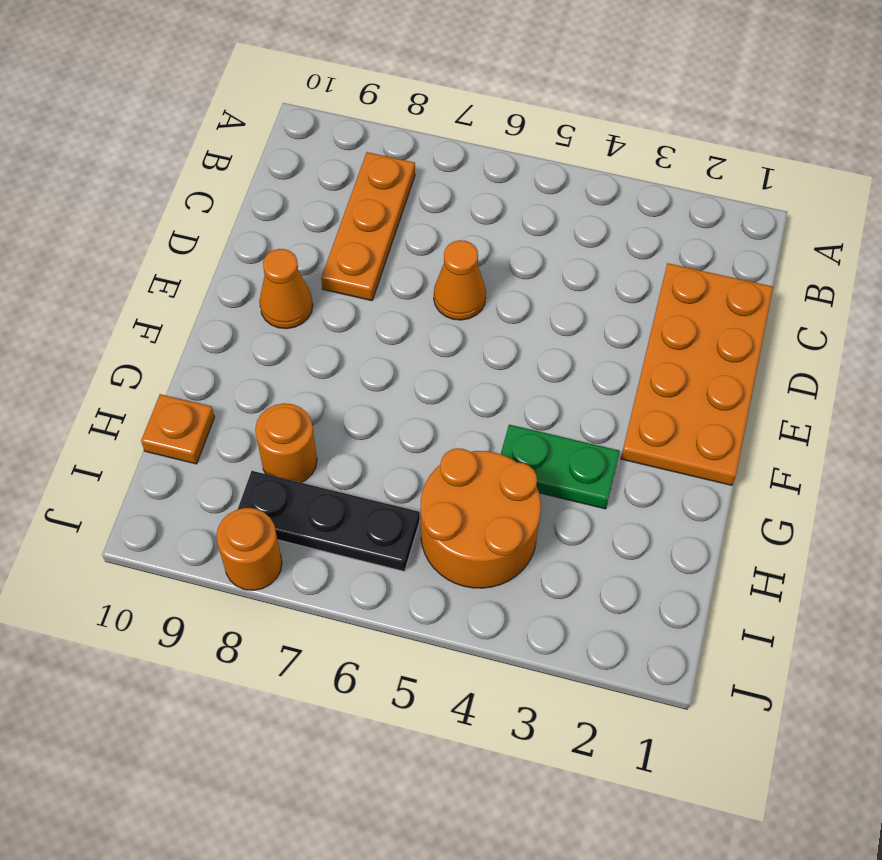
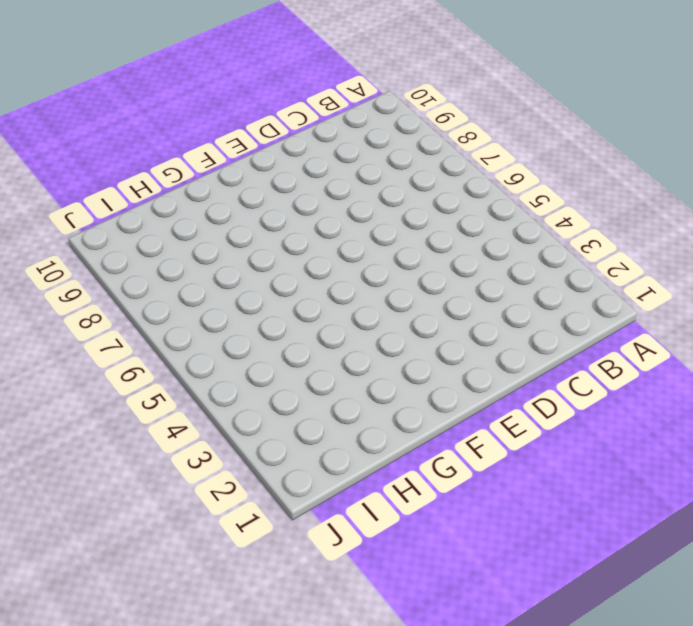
none -> orange plate B8:D8 level 1
none -> orange plate C1:F2 level 1

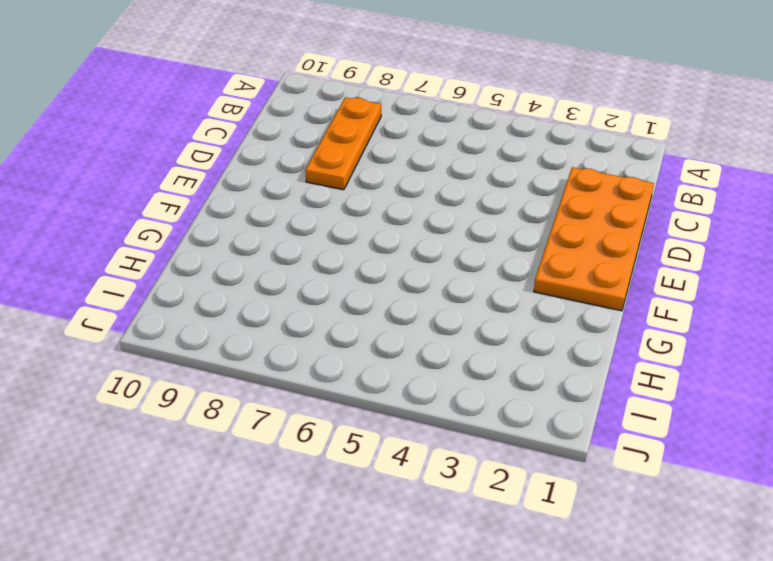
none -> orange cone D6 level 1
none -> orange cone E9 level 1

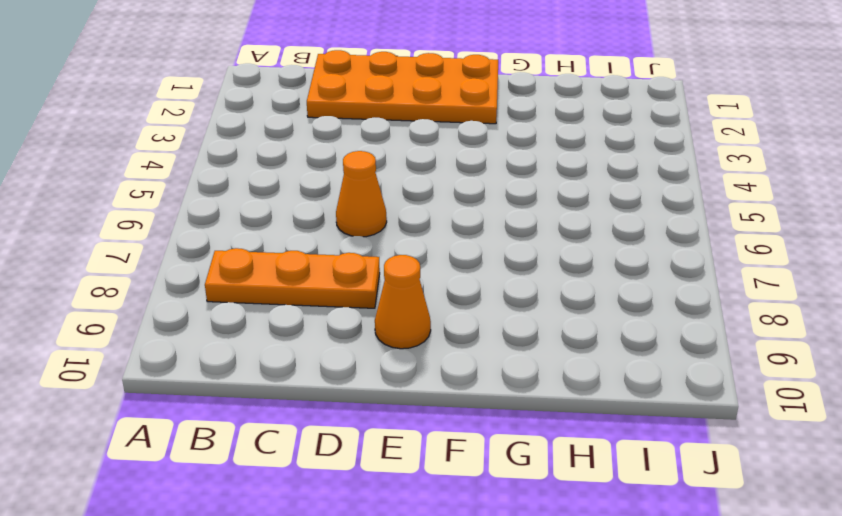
none -> green plate G3:G4 level 1
none -> orange round brick H4:I5 level 1

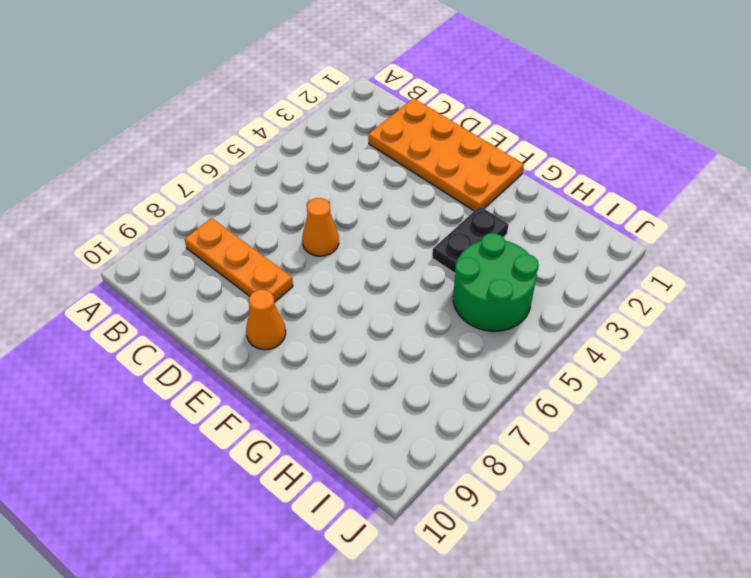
black plate G3:G4 level 1 -> green plate G3:G4 level 1
green round brick H4:I5 level 1 -> orange round brick H4:I5 level 1
none -> orange round brick H8 level 1
none -> orange plate H10 level 1

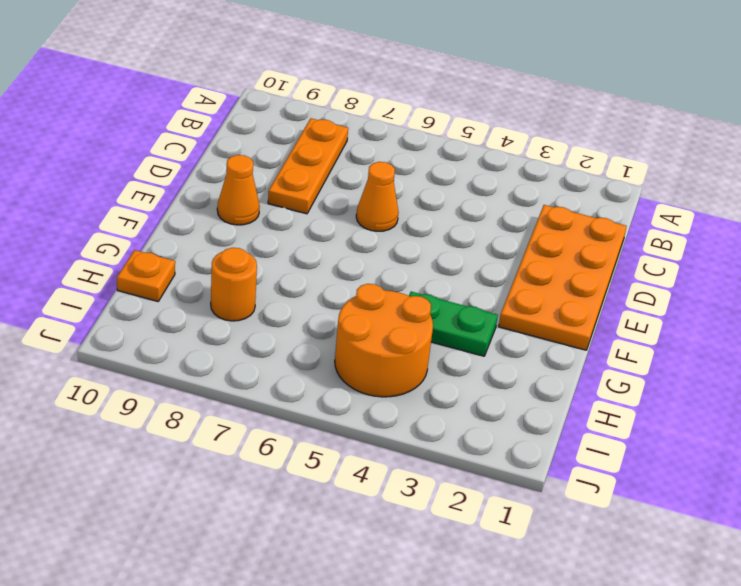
none -> black plate I6:I8 level 1
none -> orange round brick J8 level 1

